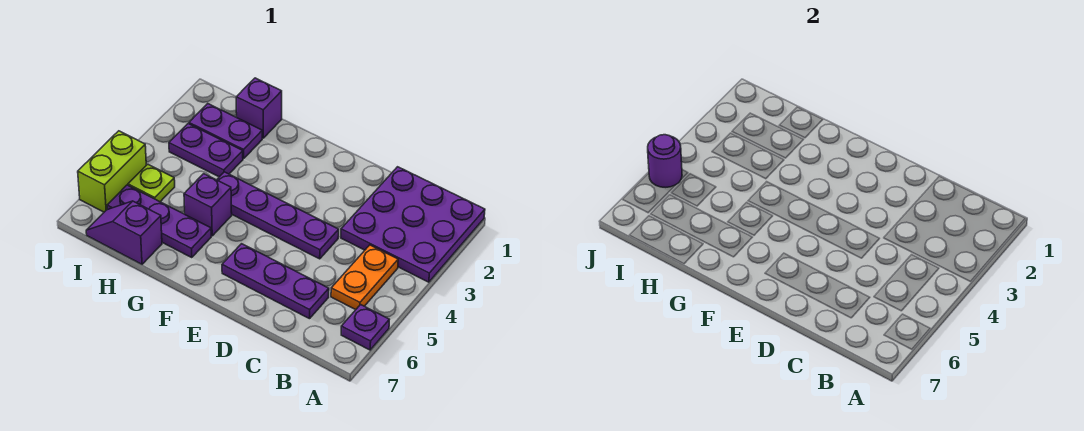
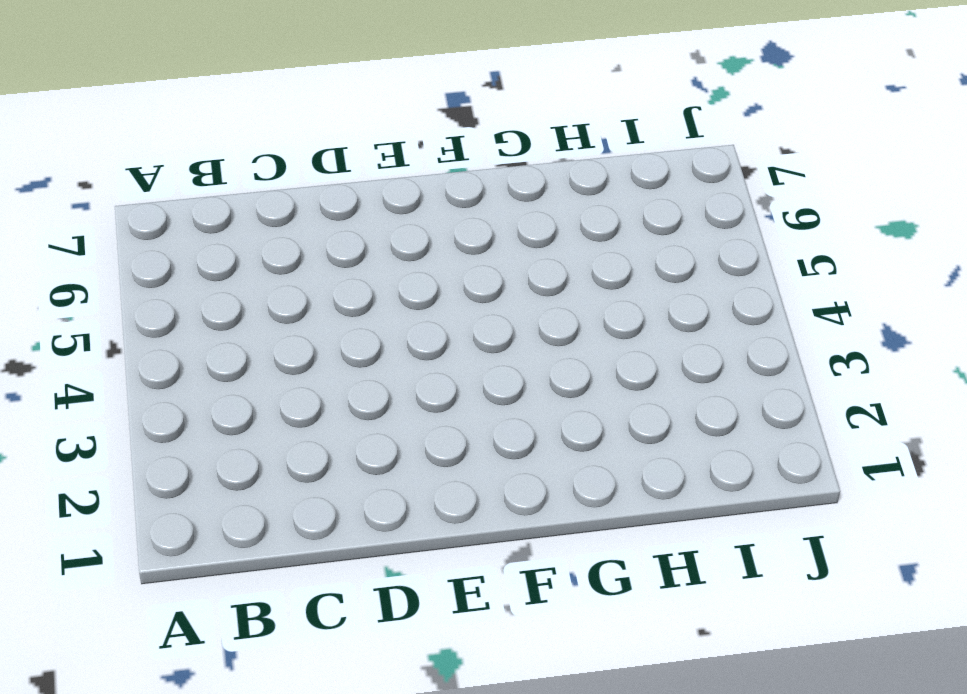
none -> purple plate A1:C3 level 1
none -> purple plate A6 level 1
none -> orange plate B4:B5 level 1

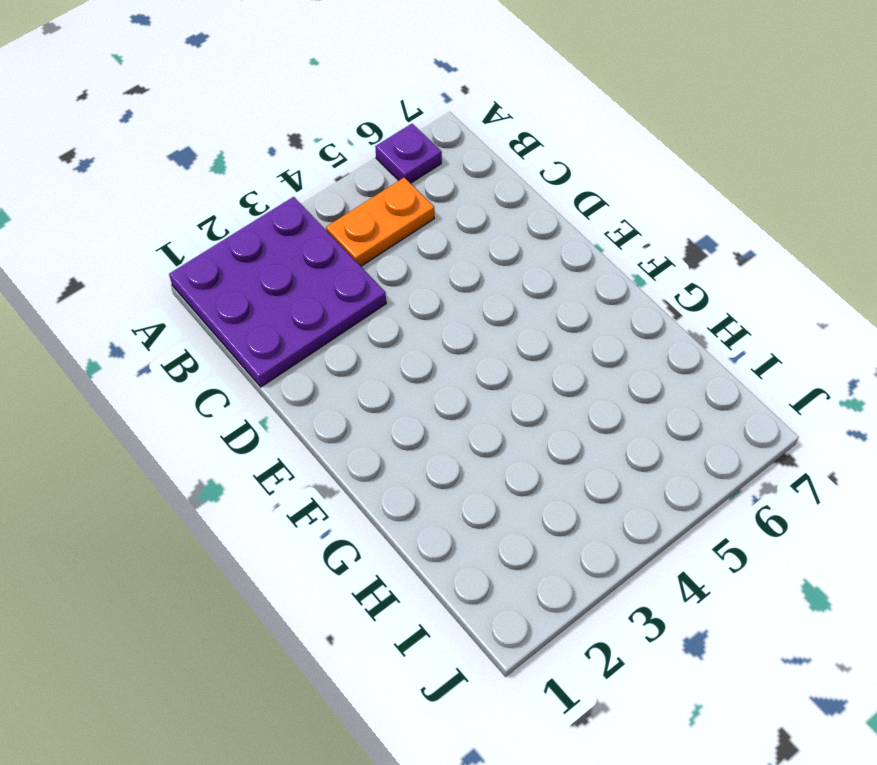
none -> purple plate C6:E6 level 1
none -> purple plate D4:G4 level 1
none -> purple brick G5 level 1

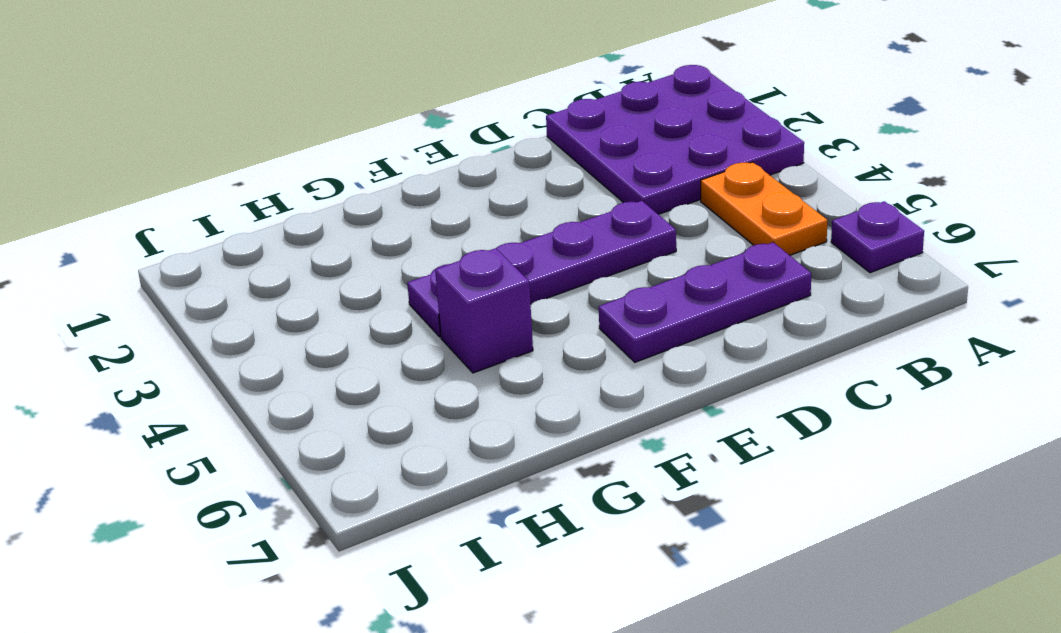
none -> purple plate G6:I6 level 1
none -> purple brick H1 level 1
none -> purple plate H2:I2 level 1

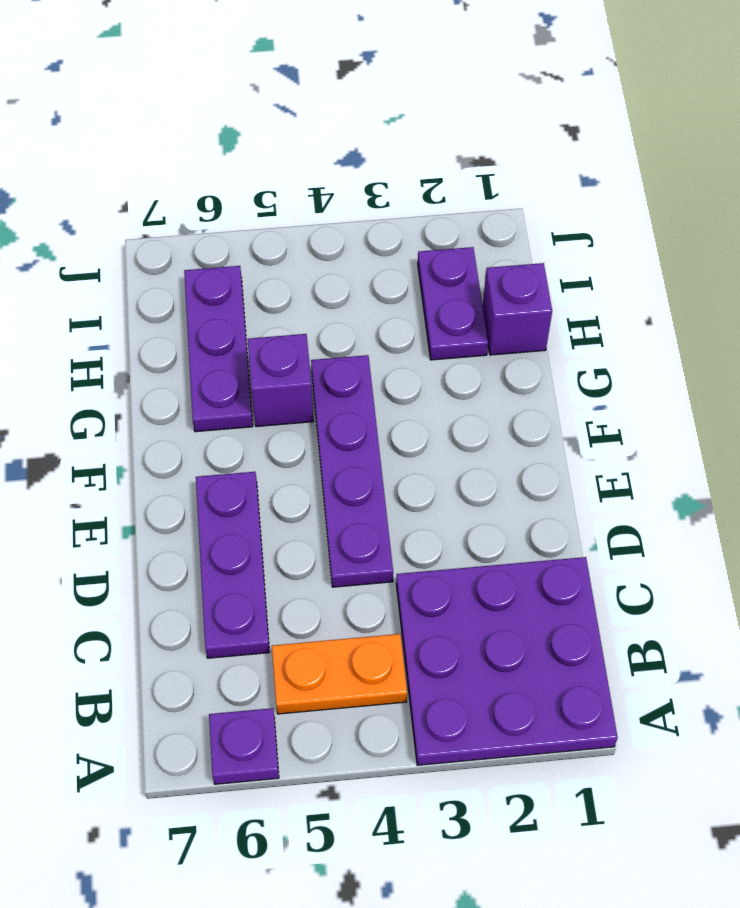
none -> purple plate H3:I3 level 1
none -> purple slope H7:I7 level 1 top H
none -> lime plate I5 level 1

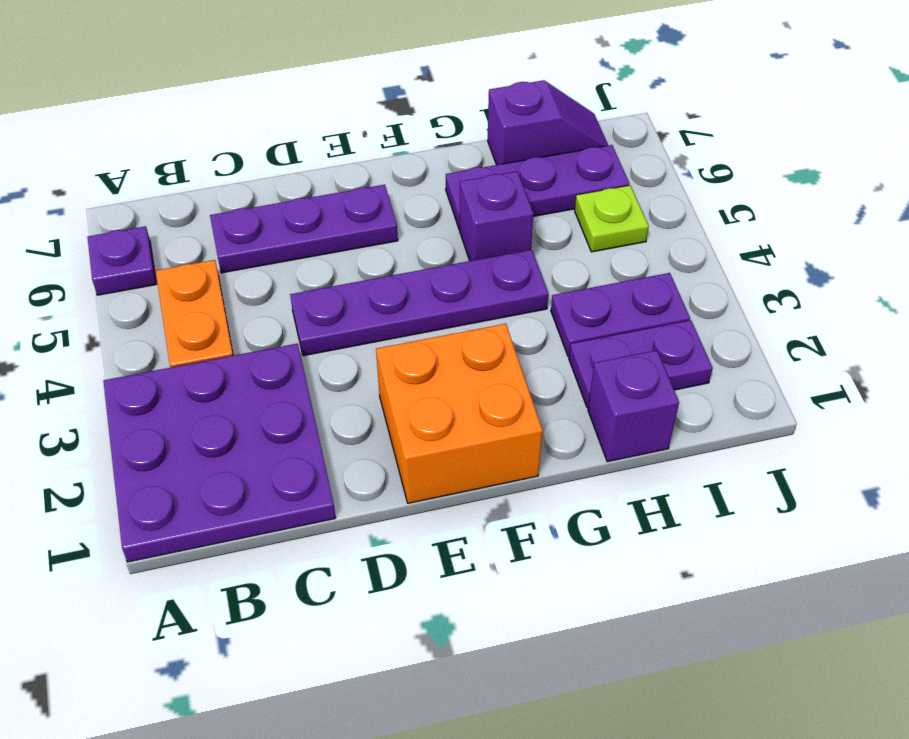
orange brick E1:F2 level 1 -> none
none -> lime brick J5:J6 level 1
none -> purple round brick J5 level 2

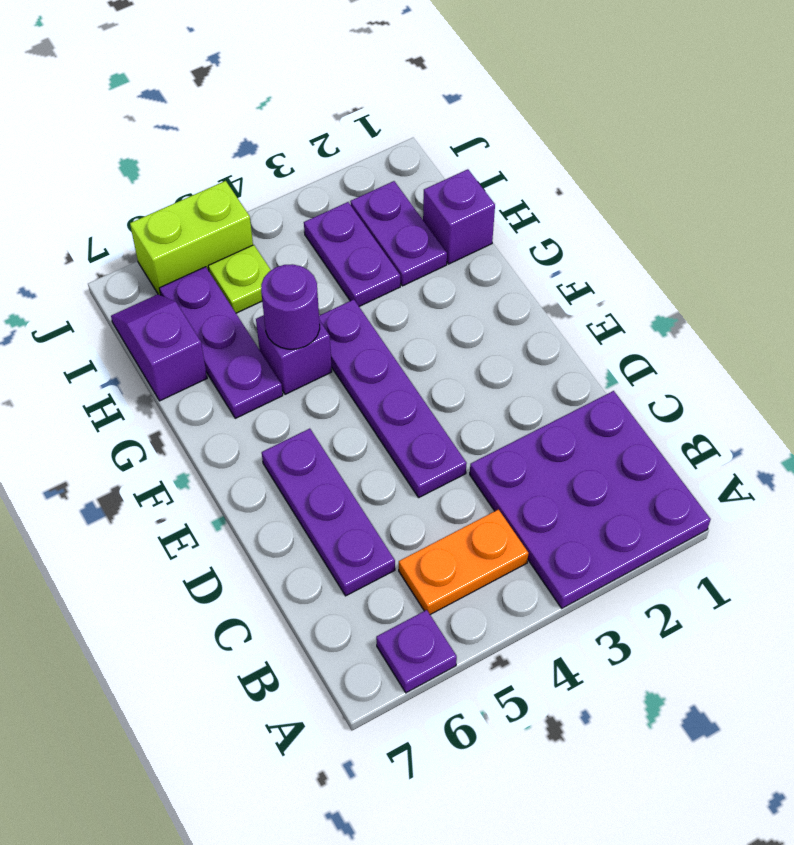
purple round brick G5 level 2 -> purple round brick J5 level 2

